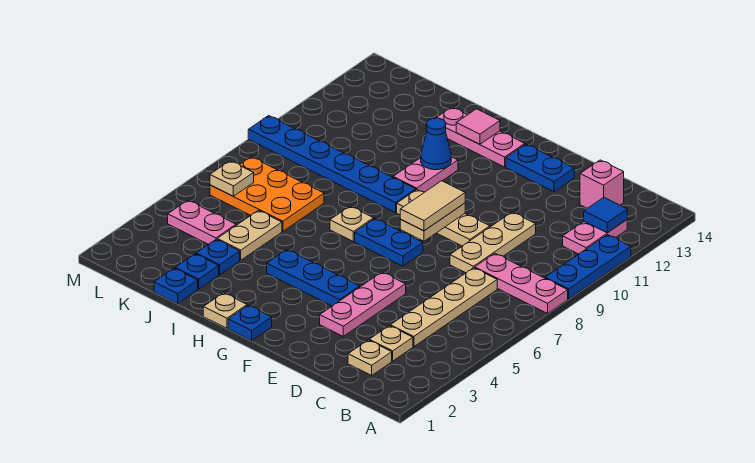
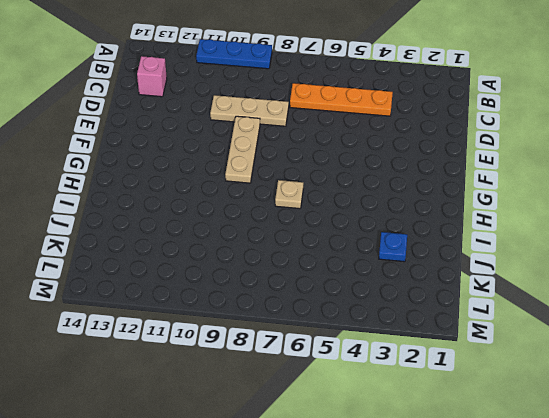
orange plate C4:C7 level 1 -> tan plate C4:C7 level 1
none -> pink plate A8:C8 level 1
none -> pink plate B11:B12 level 1
none -> tan plate C2 level 1
none -> tan plate C3 level 1

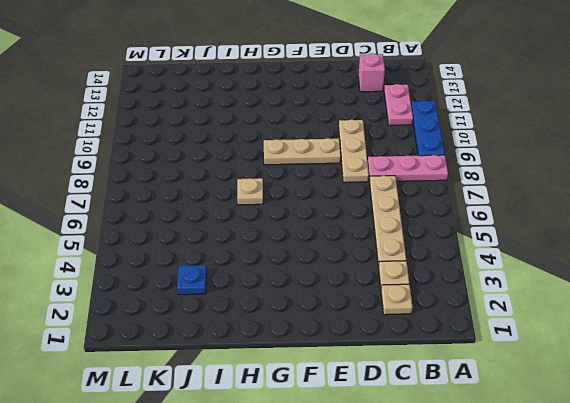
none -> pink plate E3:E5 level 1
none -> blue plate E13:F13 level 1
none -> blue plate F4:H4 level 1
none -> blue plate F7:G7 level 1

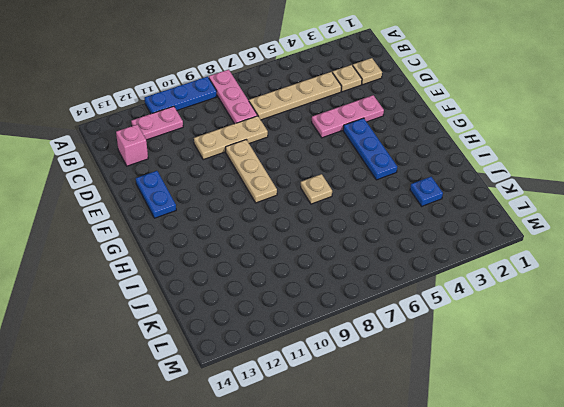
none -> blue plate F7:G7 level 1
none -> blue plate G1 level 1
none -> pink plate G13:I13 level 1
none -> tan plate H1 level 1

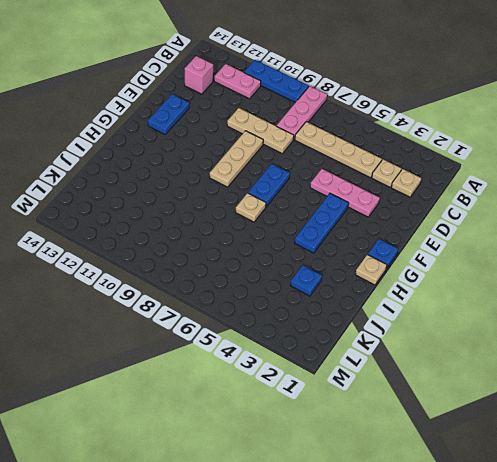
none -> pink plate G13:I13 level 1
none -> blue plate H9:M9 level 1
none -> pink plate H10:H11 level 1
none -> blue plate J1 level 1

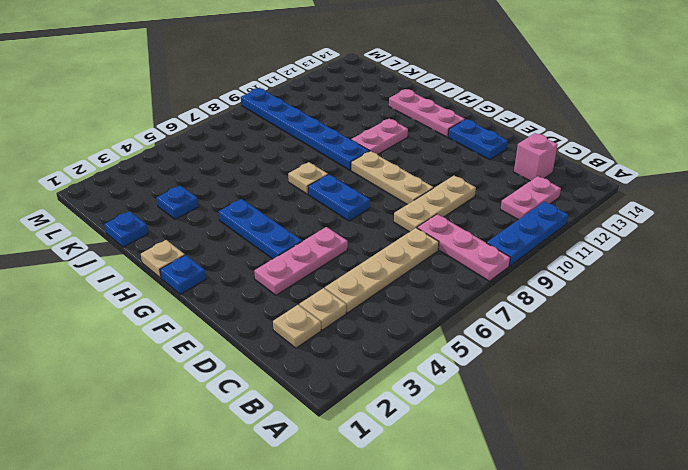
none -> blue plate J2 level 1
none -> tan plate J4:J5 level 1
none -> orange plate J6:L7 level 1
none -> pink plate K4:L4 level 1

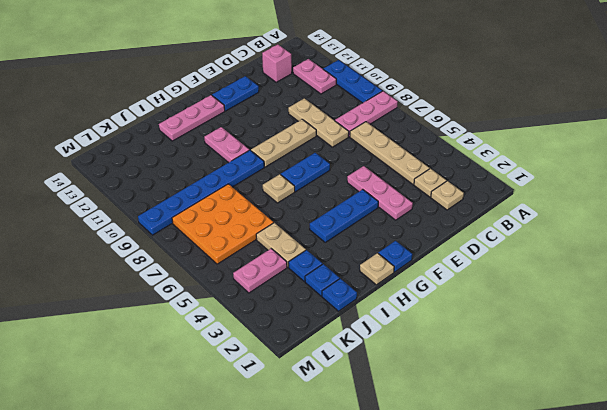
orange plate J6:L8 level 1 -> orange plate J6:L7 level 1
none -> blue tile B12 level 2
none -> tan plate F8:F9 level 2
none -> blue cone H11 level 2
none -> pink tile H13 level 2

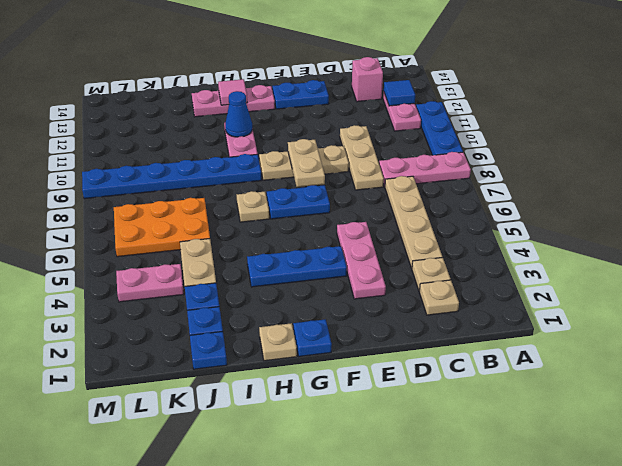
none -> tan plate L6 level 2
none -> tan tile F8:F9 level 3

